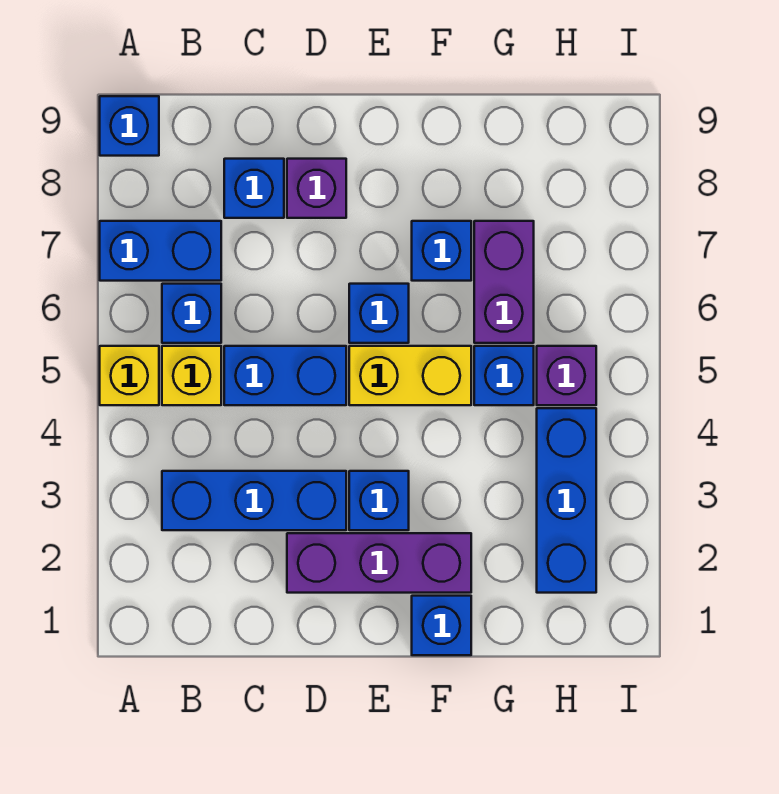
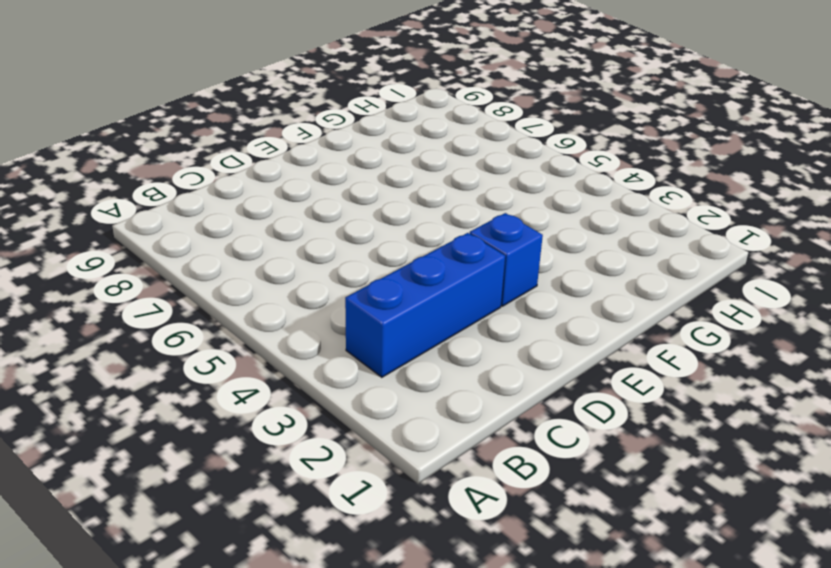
none -> yellow brick A5 level 1
none -> blue brick A7:B7 level 1
none -> blue brick A9 level 1

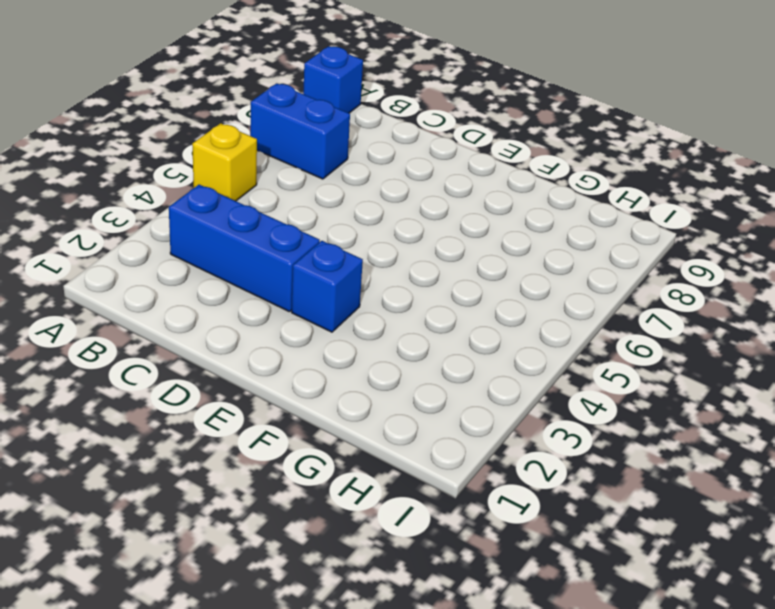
none -> yellow brick B5 level 1
none -> blue brick B6 level 1
none -> blue brick C5:D5 level 1

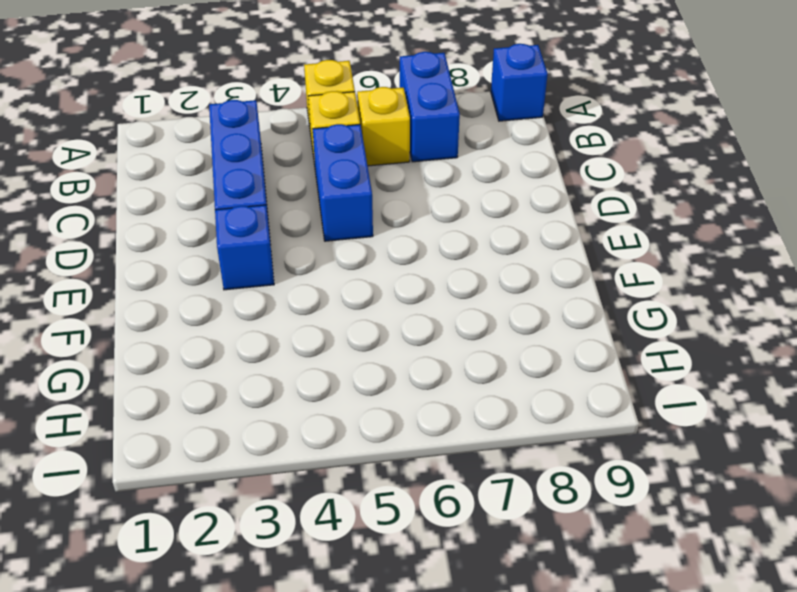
yellow brick B6 level 1 -> blue brick B6 level 1
none -> blue brick C8 level 1
none -> purple brick D2:F2 level 1
none -> purple brick D8 level 1

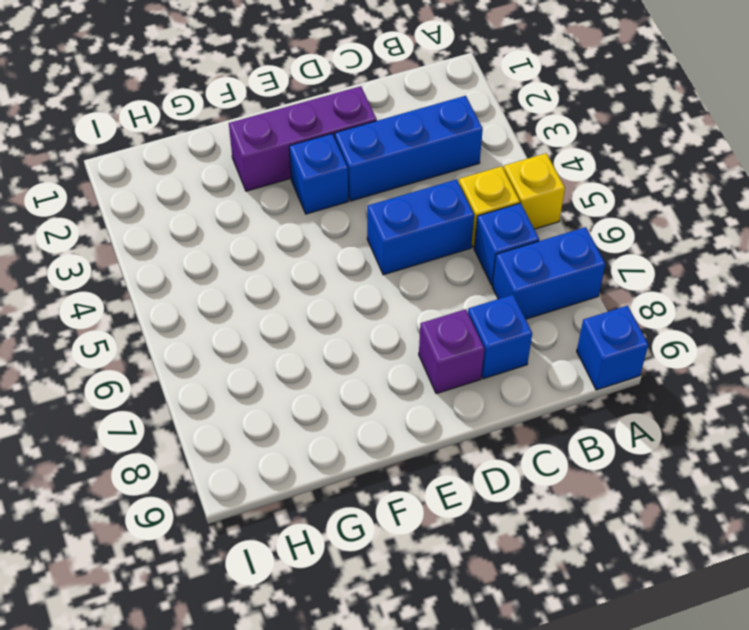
none -> yellow brick E5:F5 level 1
none -> blue brick E6 level 1
none -> blue brick F1 level 1

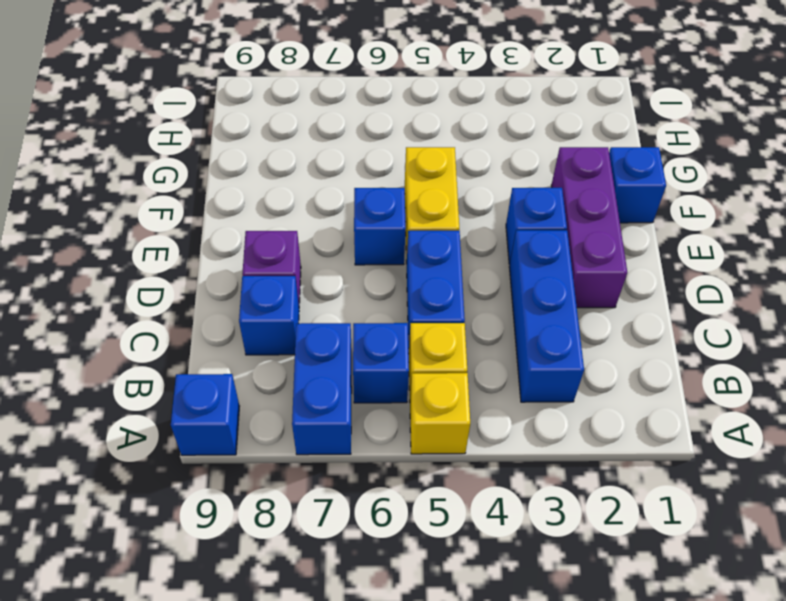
none -> blue brick F7 level 1
none -> blue brick G5 level 1
none -> purple brick G6:G7 level 1

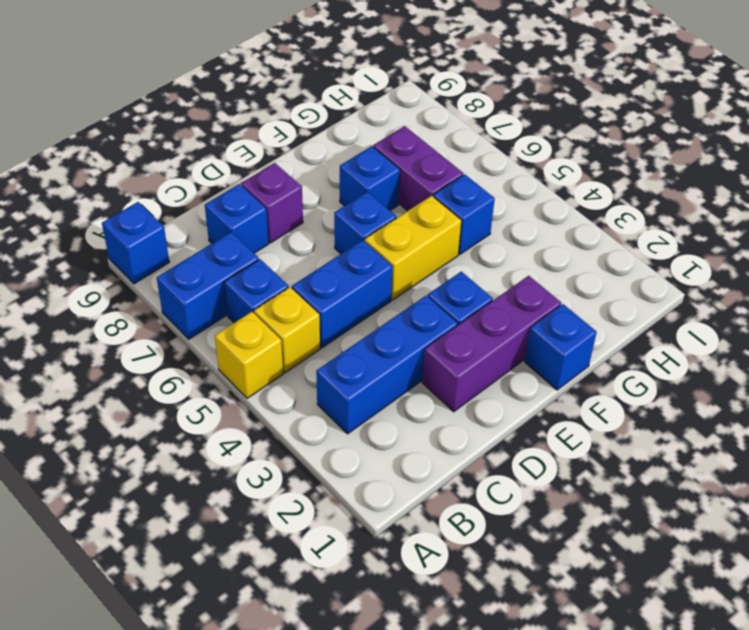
none -> blue brick H2:H4 level 1
none -> purple brick H5 level 1

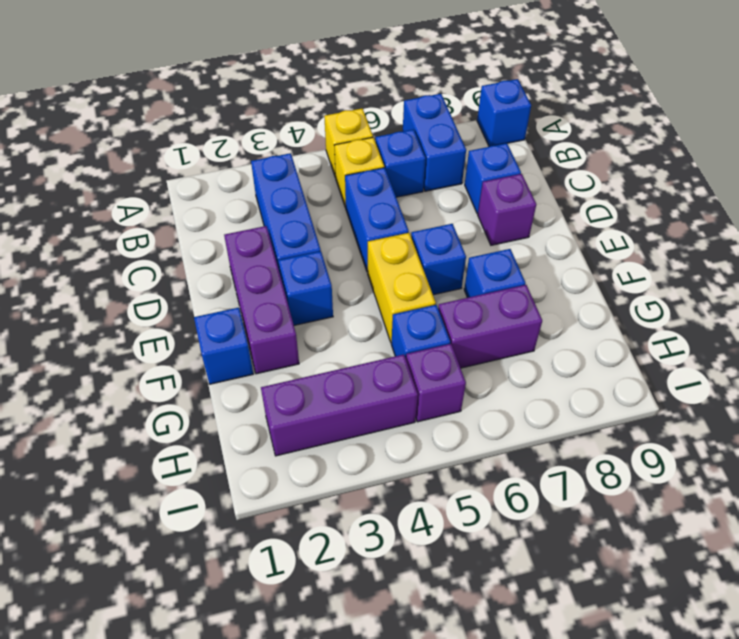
purple brick H2:H4 level 1 -> blue brick H2:H4 level 1

